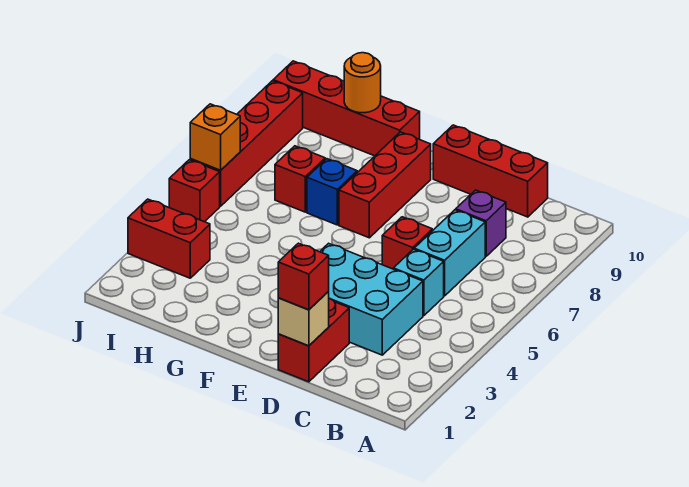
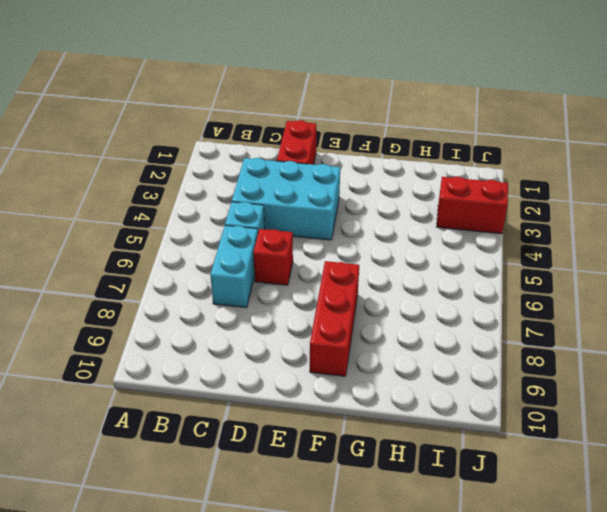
none -> purple brick C8 level 1
none -> red brick C10:E10 level 1
none -> blue brick G7 level 1

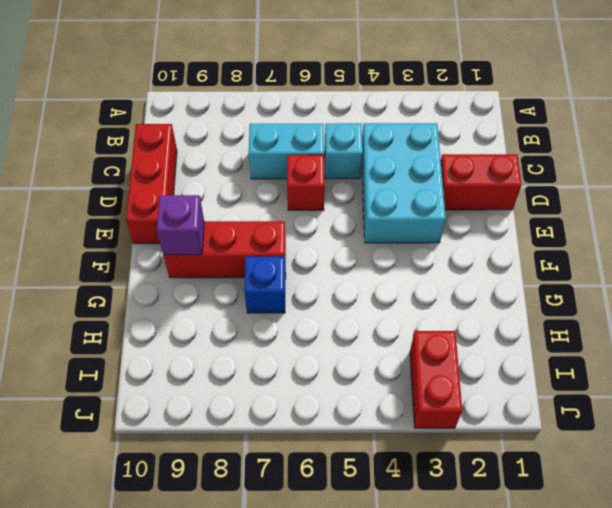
purple brick F9 level 2 -> purple brick C8 level 1
none -> red brick G10:J10 level 1
none -> red brick H7 level 1
none -> red brick J5 level 1

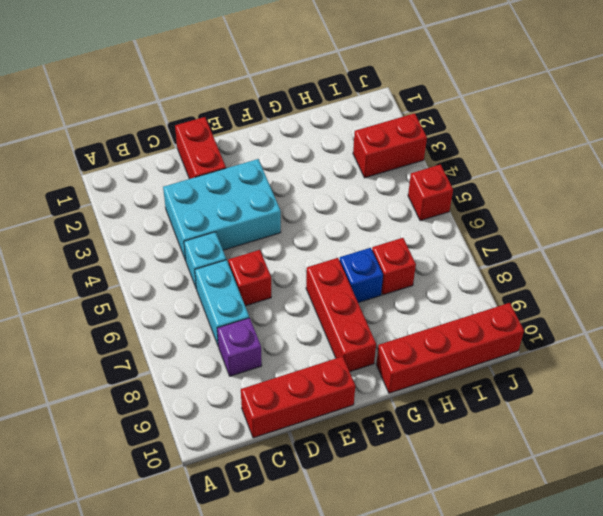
none -> red brick J6:J9 level 1
none -> tan brick D1 level 2
none -> orange round brick H10 level 2

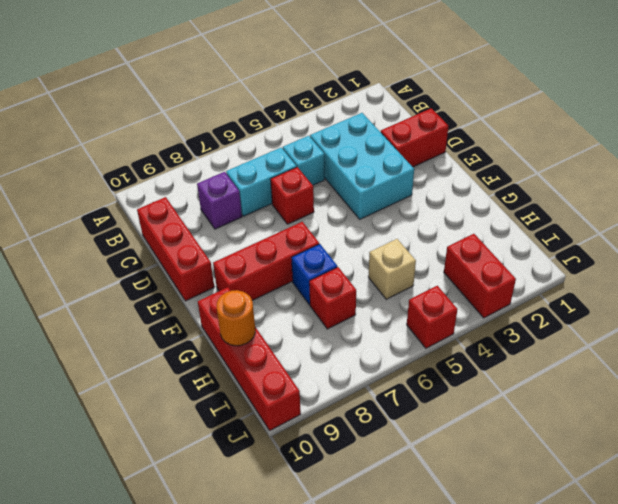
tan brick H5 level 1 -> tan brick D1 level 2
none -> red brick J6:J9 level 1
none -> orange brick J6 level 2
none -> red brick D1 level 3

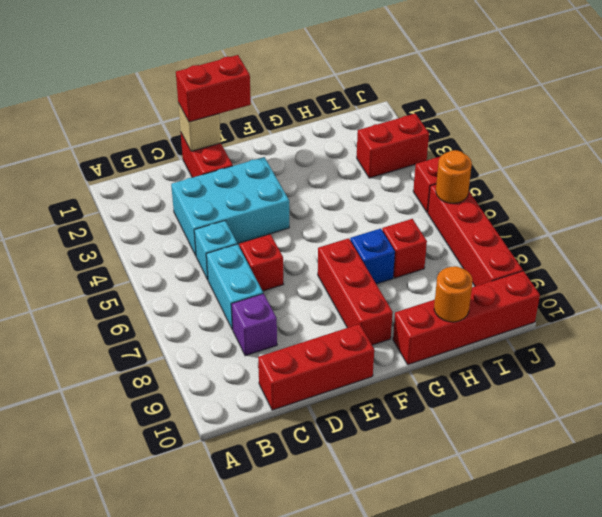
red brick D1:E1 level 3 -> red brick D1 level 3
orange round brick J6 level 2 -> orange brick J6 level 2

